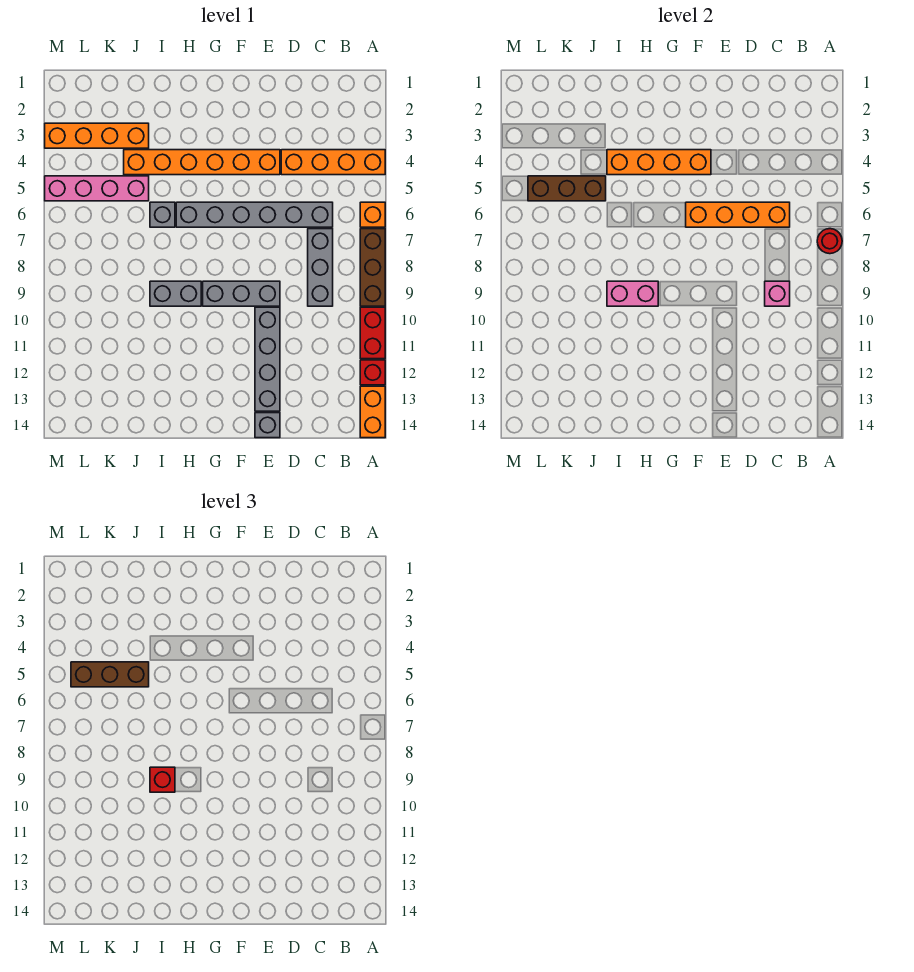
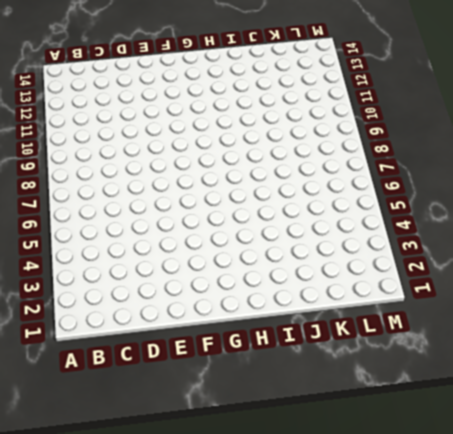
none -> orange brick A4:D4 level 1
none -> orange brick A6 level 1
none -> brown brick A7:A9 level 1

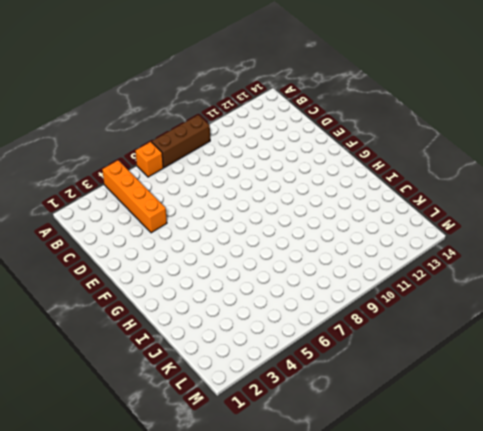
none -> red brick A10:A11 level 1
none -> red brick A12 level 1
none -> orange brick A13:A14 level 1

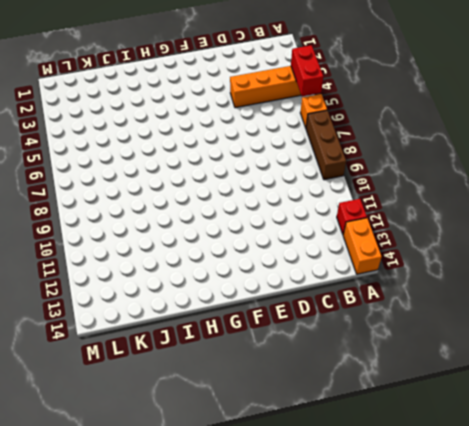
red brick A4:A5 level 2 -> red brick A10:A11 level 1
none -> grey brick C6:H6 level 1
none -> grey brick C7:C9 level 1
none -> orange brick E4:J4 level 1

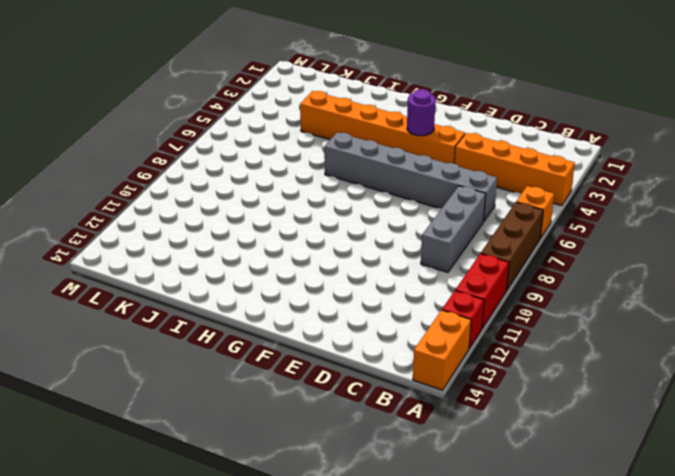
purple round brick F4 level 2 -> orange brick F4:I4 level 2
none -> grey brick E9:G9 level 1
none -> grey brick E10:E13 level 1
none -> grey brick E14 level 1

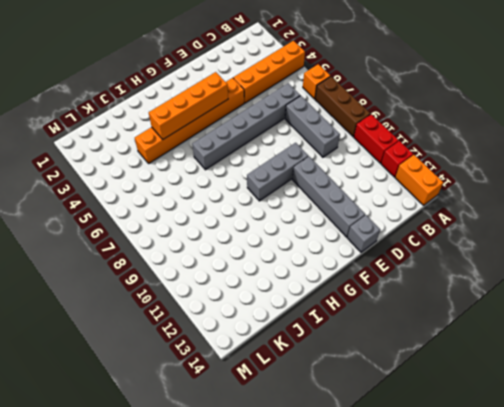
none -> grey brick H9:I9 level 1
none -> grey brick I6 level 1
none -> orange brick J3:M3 level 1

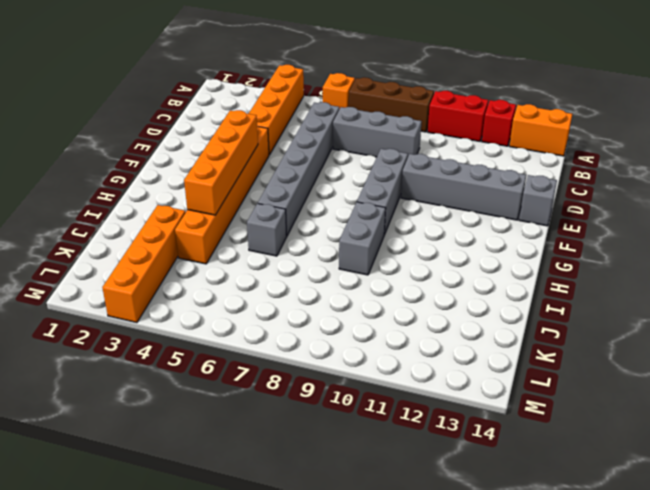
none -> pink brick J5:M5 level 1
none -> red round brick A7 level 2
none -> orange brick C6:F6 level 2

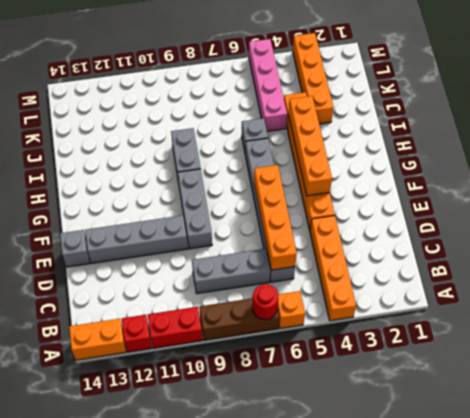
none -> pink brick C9 level 2
none -> pink brick H9:I9 level 2
none -> brown brick J5:L5 level 2

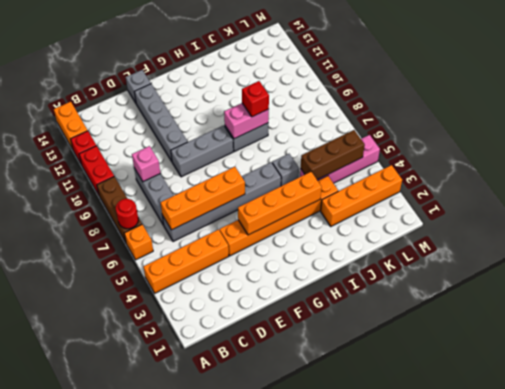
none -> brown brick J5:L5 level 3

